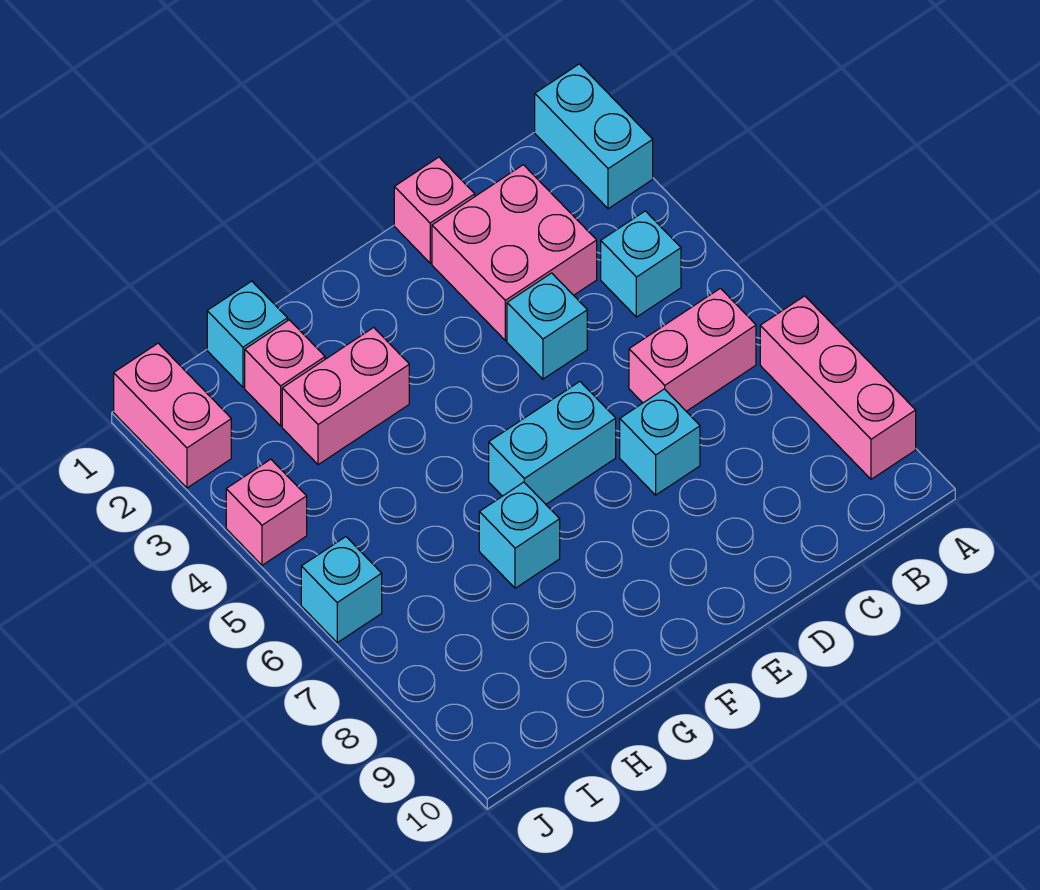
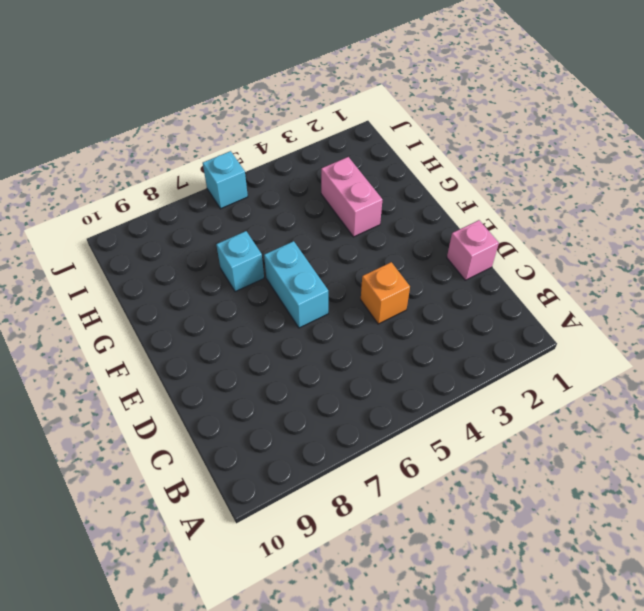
orange brick D4 level 1 -> cyan brick D4 level 1
none -> cyan brick A1:A2 level 1
none -> pink brick A7:A9 level 1
none -> cyan brick B4 level 1

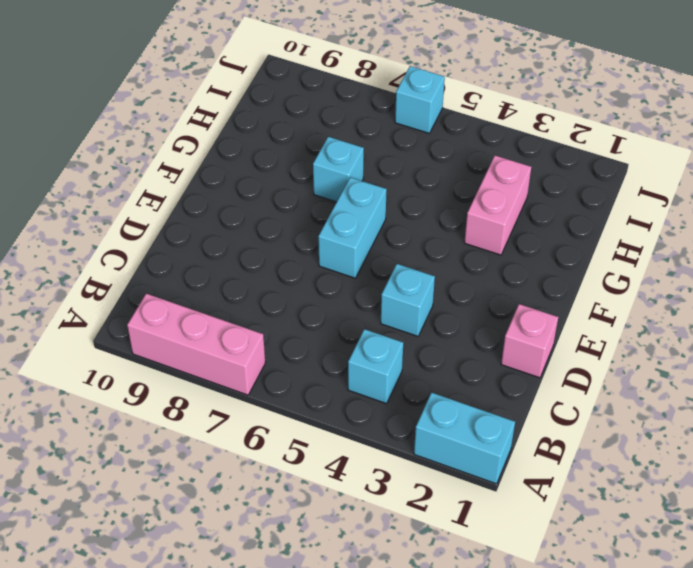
none -> pink brick B6:C6 level 1
none -> pink brick C2:D3 level 1
none -> cyan brick D7 level 1

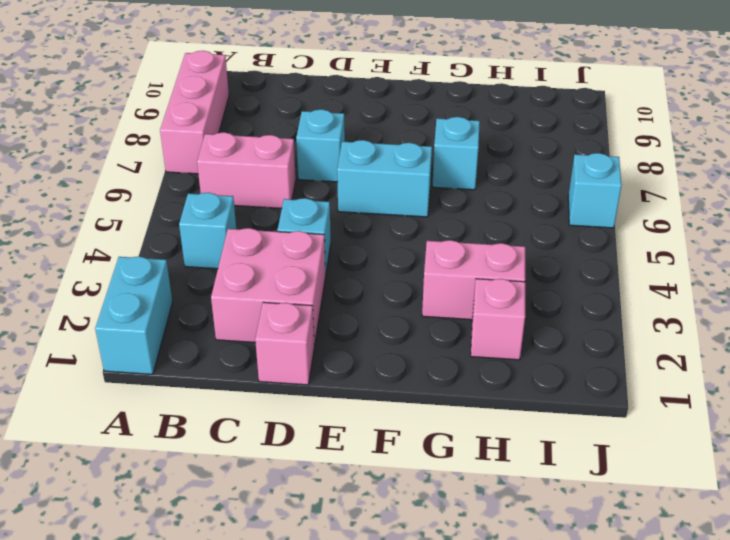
none -> cyan brick H1 level 1
none -> pink brick J1:J2 level 1
none -> pink brick J4 level 1

